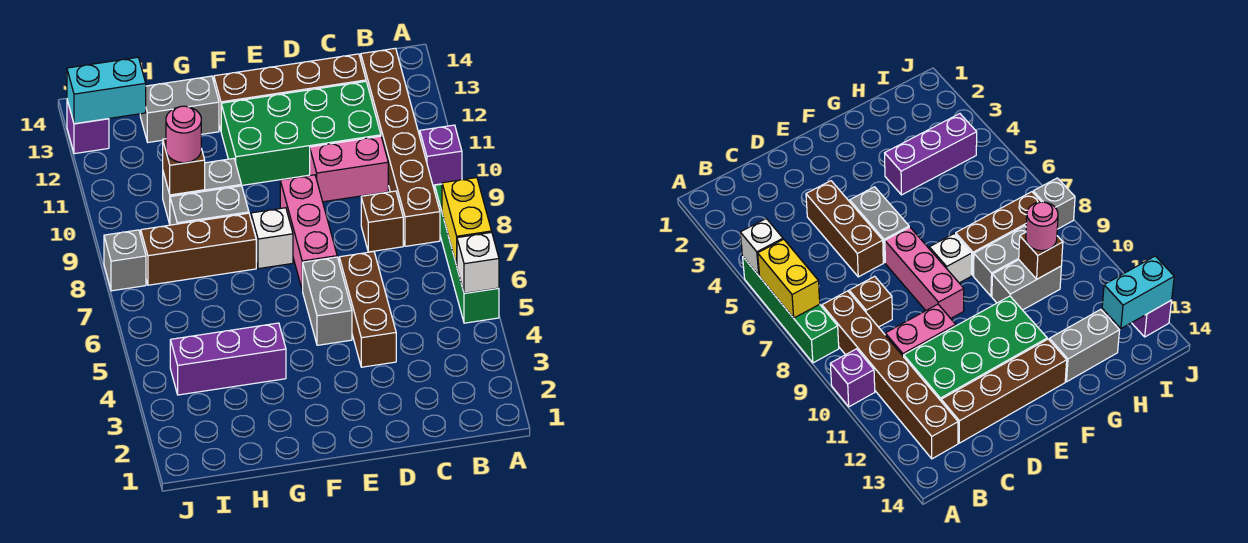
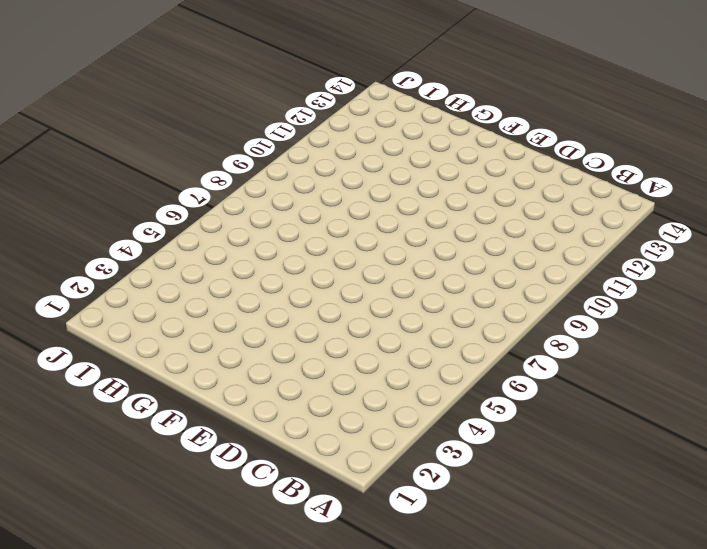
none -> green brick A5:A8 level 1
none -> purple brick A10 level 1
none -> brown brick B8:B13 level 1

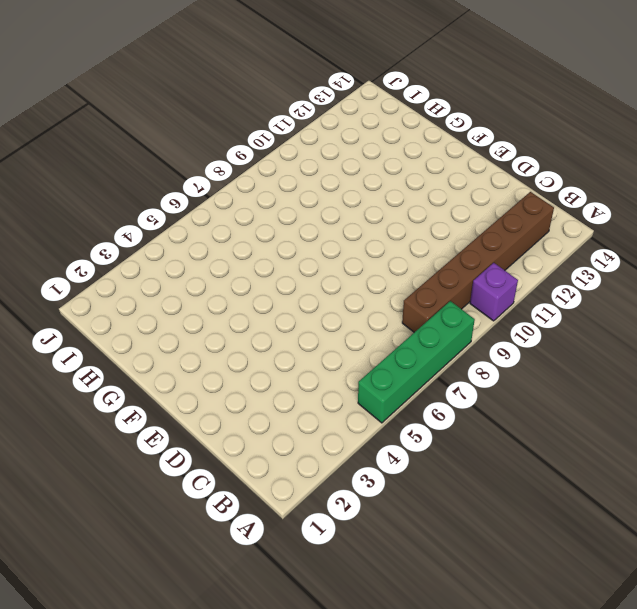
none -> brown brick C8 level 1
none -> pink brick C10:D10 level 1
none -> green brick C11:F12 level 1

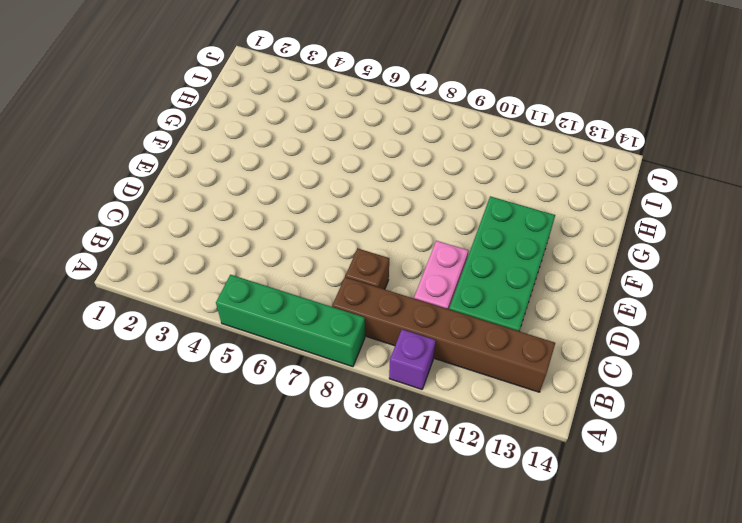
none -> brown brick C13:F13 level 1
none -> brown brick D4:D6 level 1
none -> grey brick E5:E6 level 1

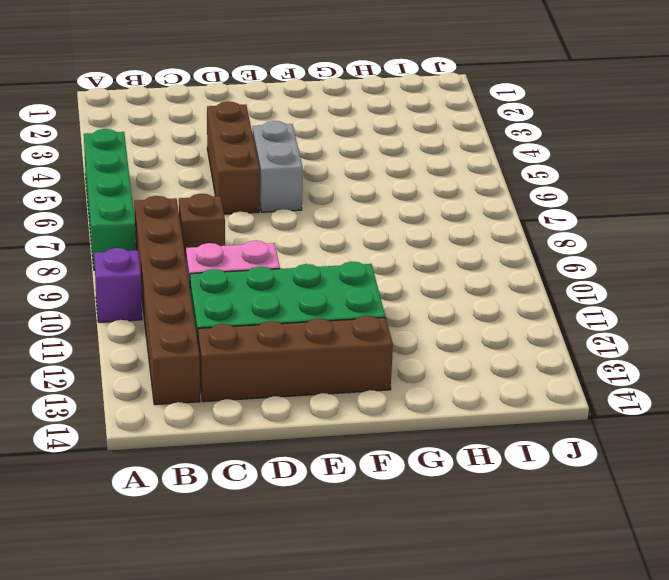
none -> pink brick E7:E9 level 1
none -> white brick F8 level 1
none -> purple brick G4:I4 level 1

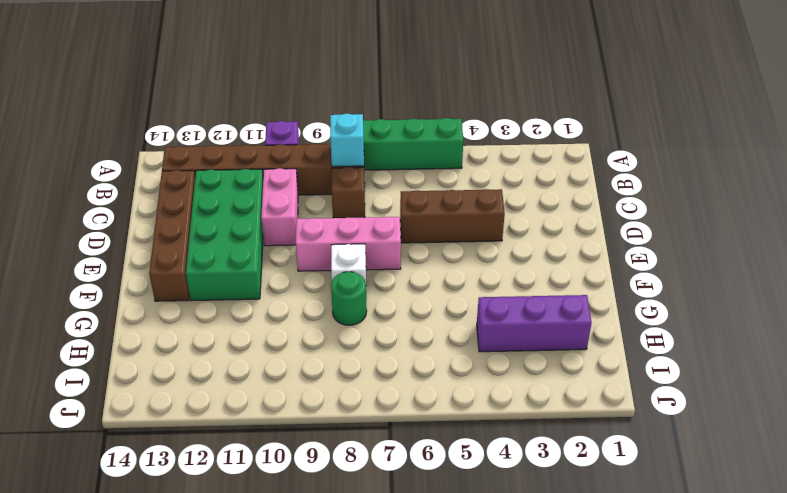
cyan brick B8 level 2 -> none
green round brick G8 level 1 -> brown brick G8:I8 level 1
purple brick H2:H4 level 1 -> purple brick G4:I4 level 1
none -> grey brick E5:E6 level 1
none -> grey brick G9:H9 level 1
none -> grey brick G10:H10 level 1

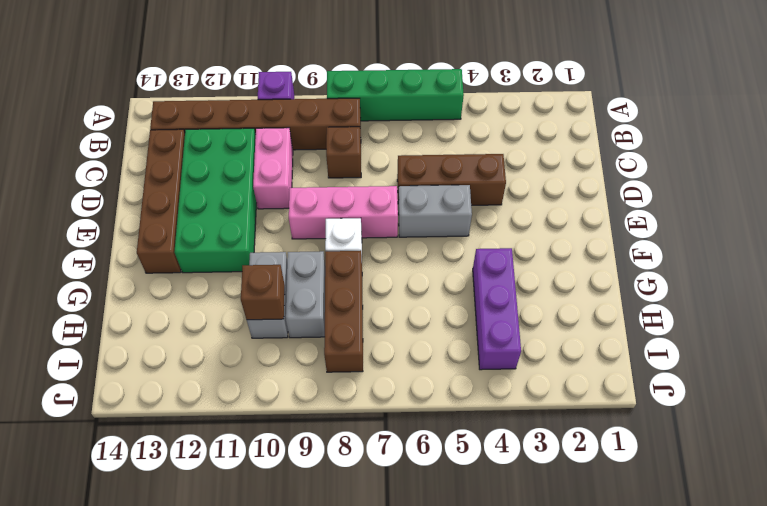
none -> grey brick G13:H13 level 1
none -> grey brick J8 level 1
none -> purple brick J13 level 1

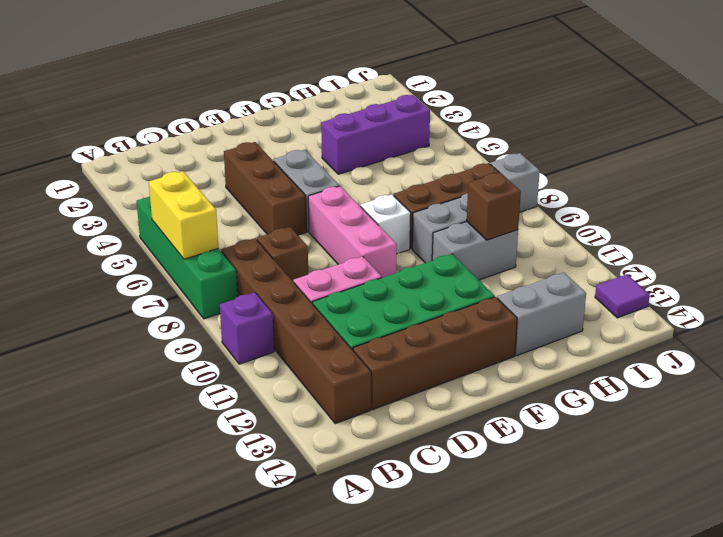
purple tile J13 level 1 -> purple brick J13 level 1
none -> white brick A5 level 2
none -> cyan brick I13:J13 level 2
none -> pink round brick H10 level 3

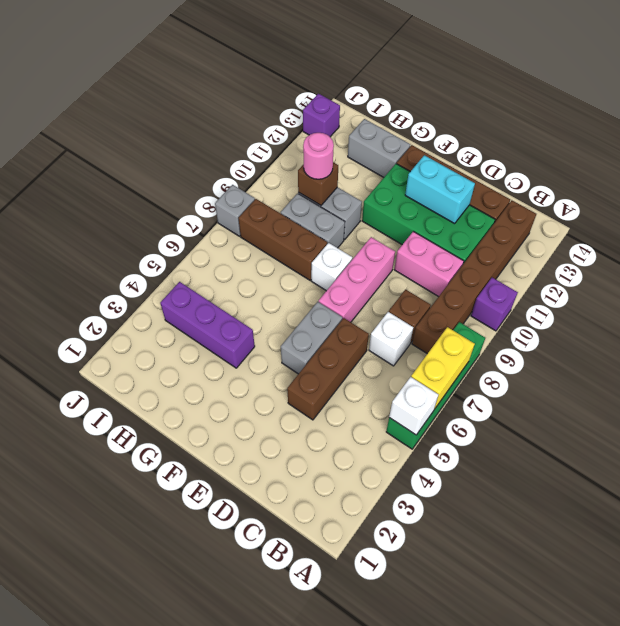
white brick C7 level 1 -> none
cyan brick D12:E12 level 2 -> cyan brick I13:J13 level 2

